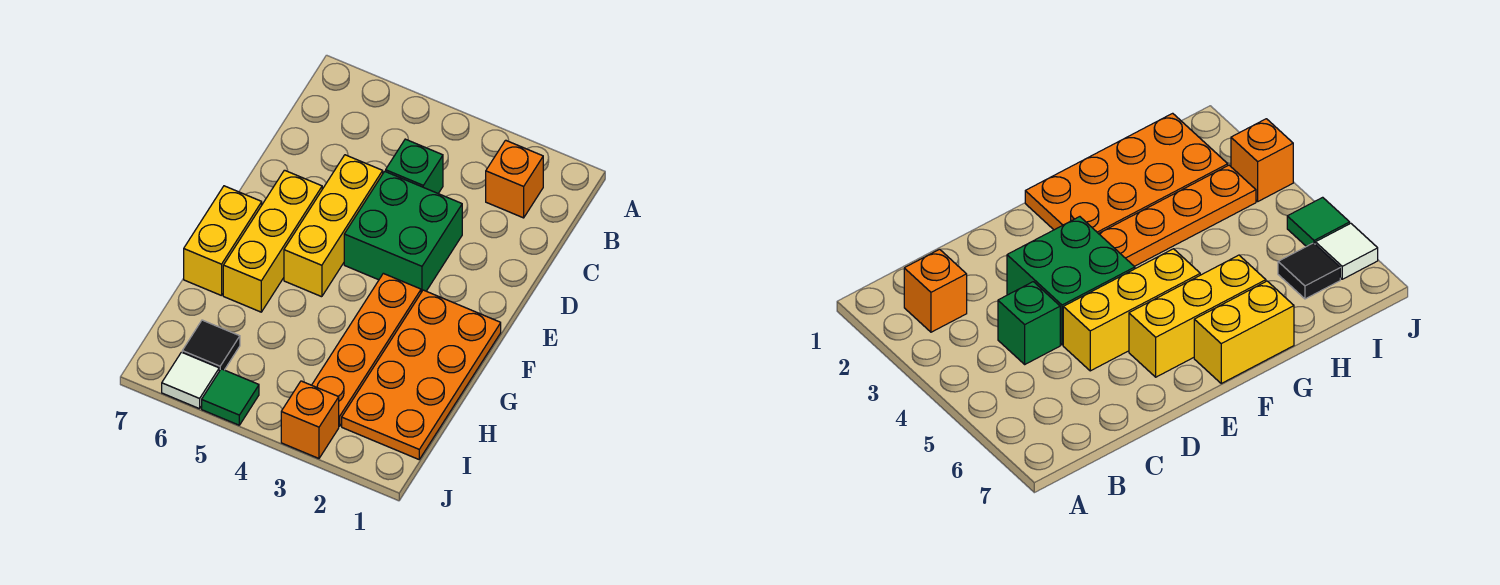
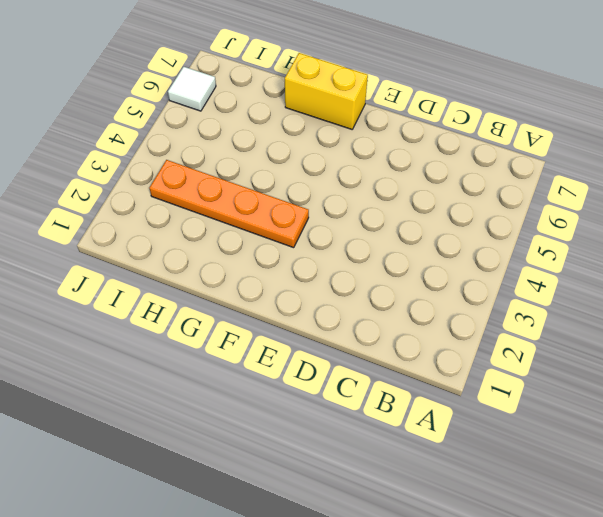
none -> orange brick B2 level 1
none -> green brick C4 level 1
none -> green brick D3:E4 level 1

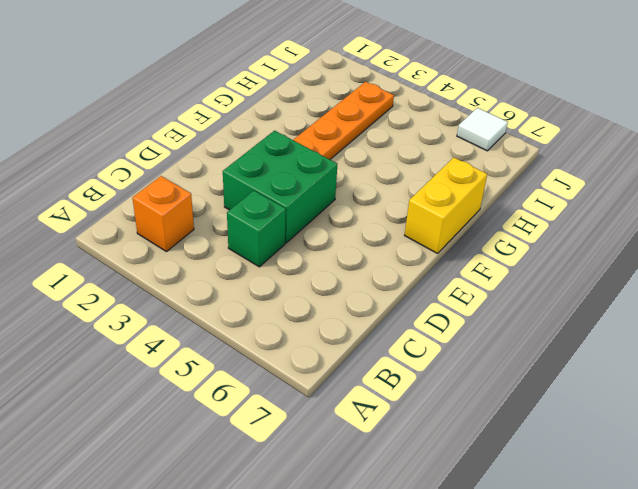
none -> yellow brick D5:F5 level 1
none -> yellow brick E6:G6 level 1
none -> orange plate F1:I2 level 1

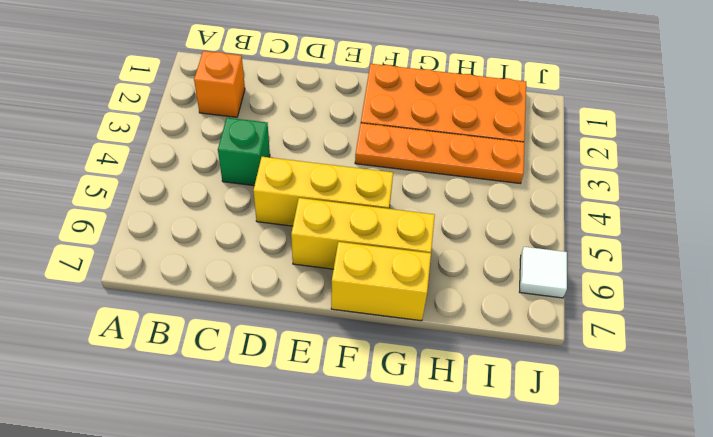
none -> green brick D3:E4 level 1
none -> black tile I6 level 1
none -> orange brick J3 level 1

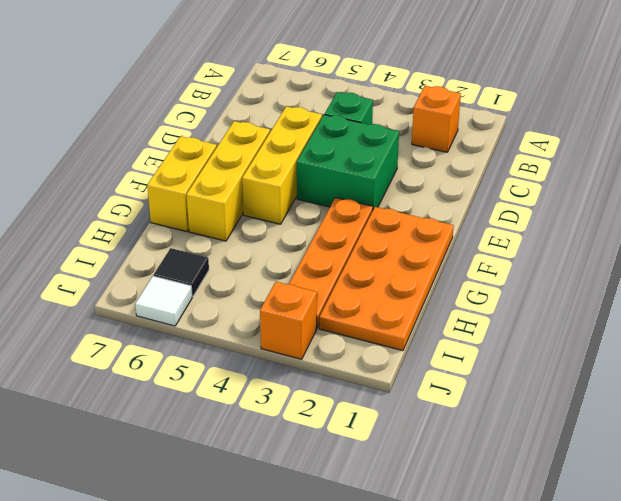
none -> green tile J5 level 1

